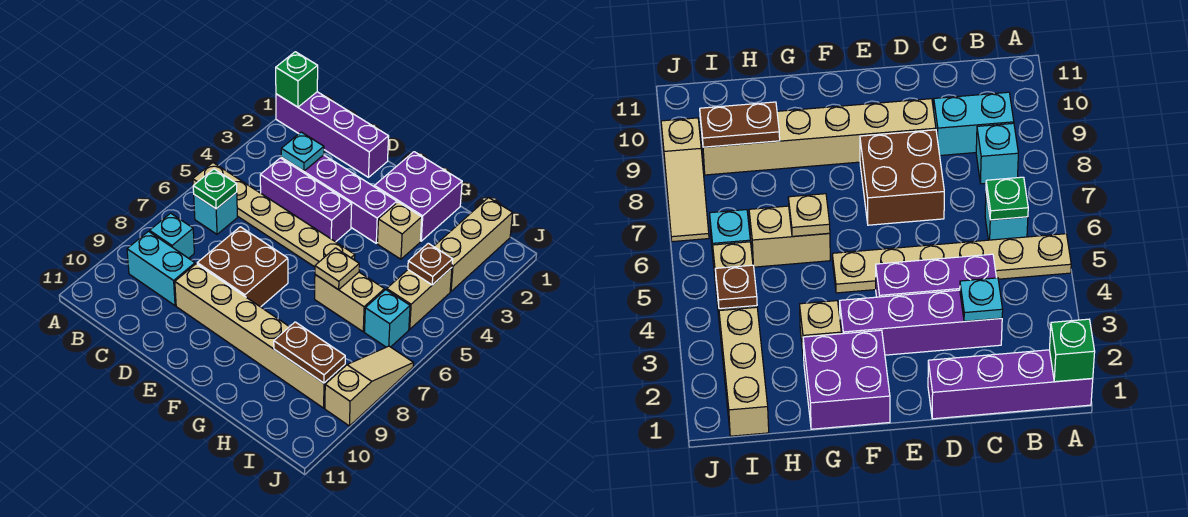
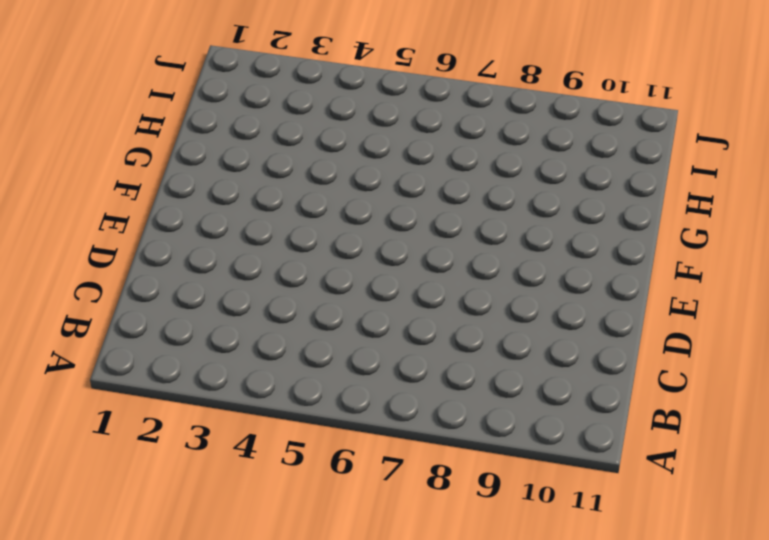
none -> purple brick A1:D1 level 1
none -> tan plate A5:F5 level 1
none -> cyan brick B6 level 1

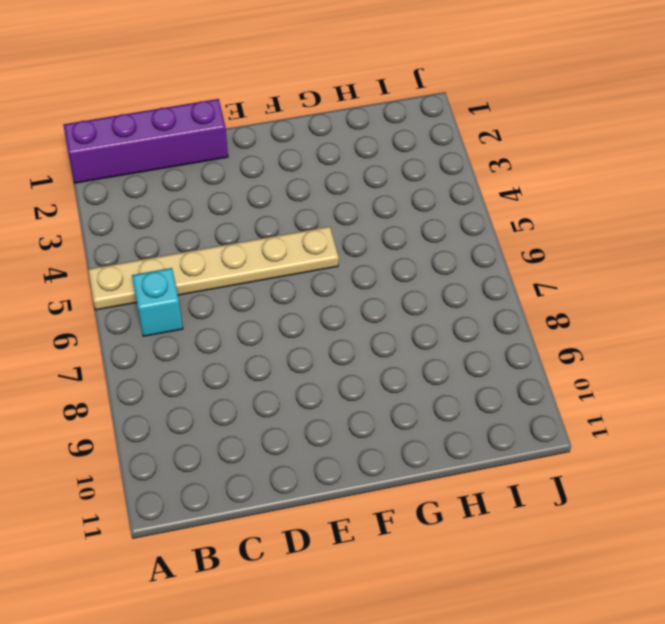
none -> cyan brick B8 level 1
none -> cyan brick B9:C9 level 1
none -> purple brick C3:F3 level 1

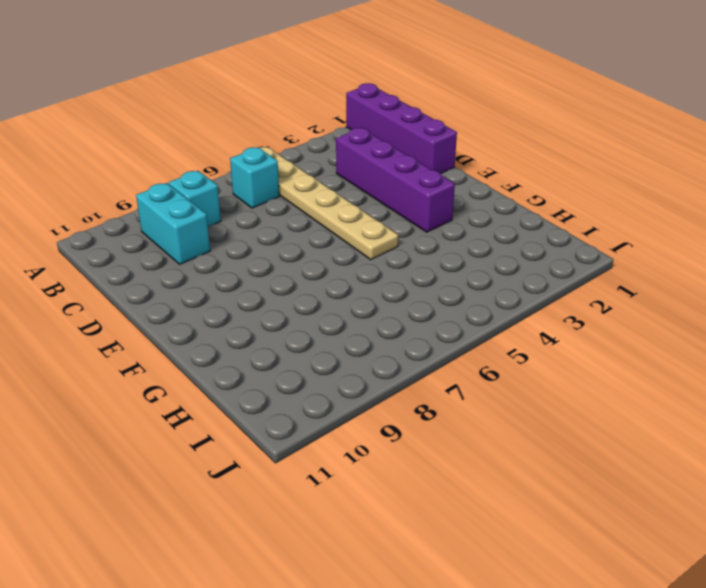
none -> purple brick C4:E4 level 1
none -> brown brick D7:E8 level 1
none -> tan brick D9:I9 level 1

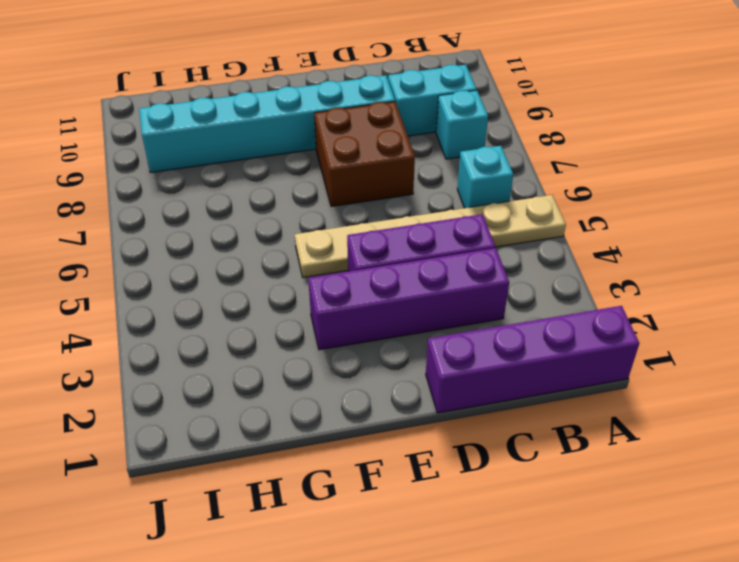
cyan brick D9:I9 level 1 -> tan brick D9:I9 level 1
none -> purple brick F1:G2 level 1
none -> tan brick G3 level 1
none -> tan brick G6:H6 level 1

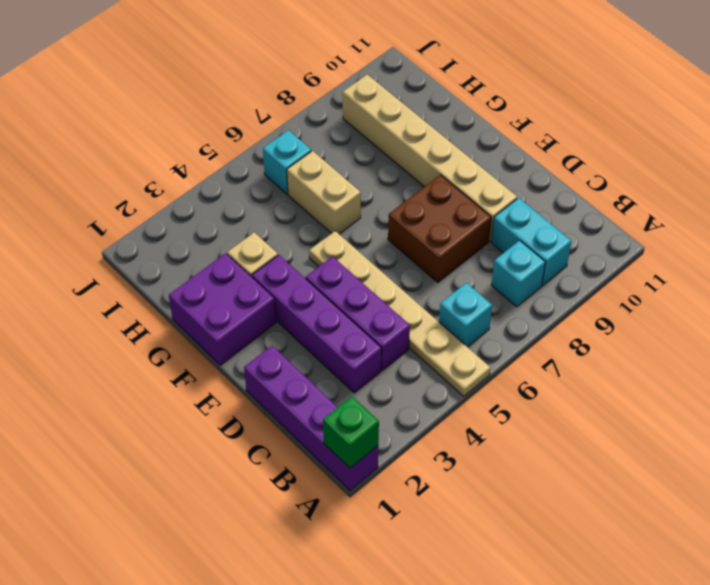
none -> tan brick I1:I3 level 1
none -> tan brick I4:I5 level 1
none -> tan slope J7:J9 level 1 top 9

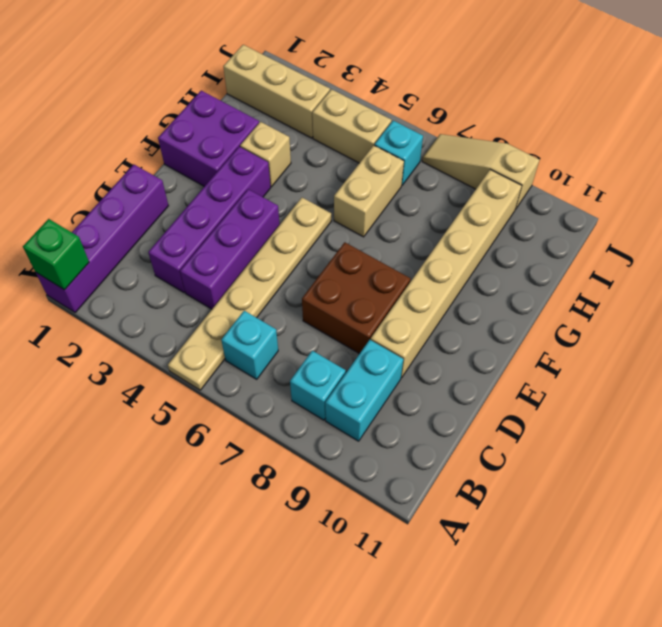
none -> green plate B6 level 2
none -> cyan plate C3 level 2
none -> tan plate G6 level 2

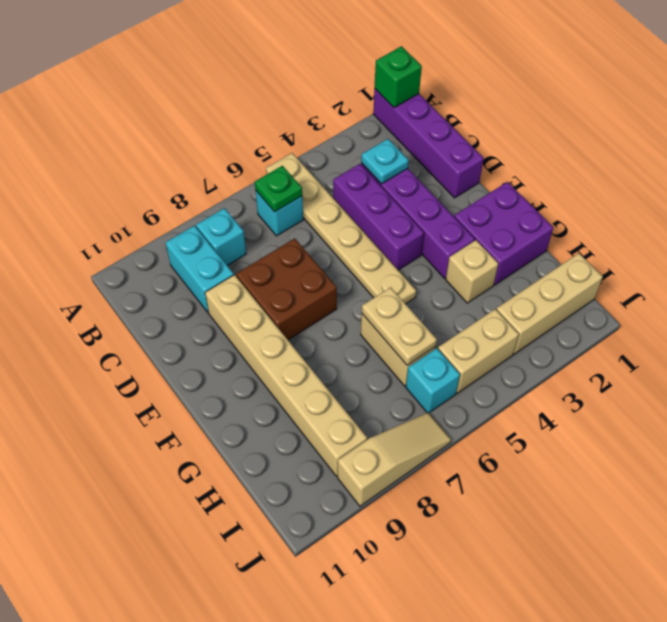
tan plate G6:H6 level 2 -> tan plate G6 level 2
none -> brown plate H9:I9 level 2
none -> brown plate I4 level 2

